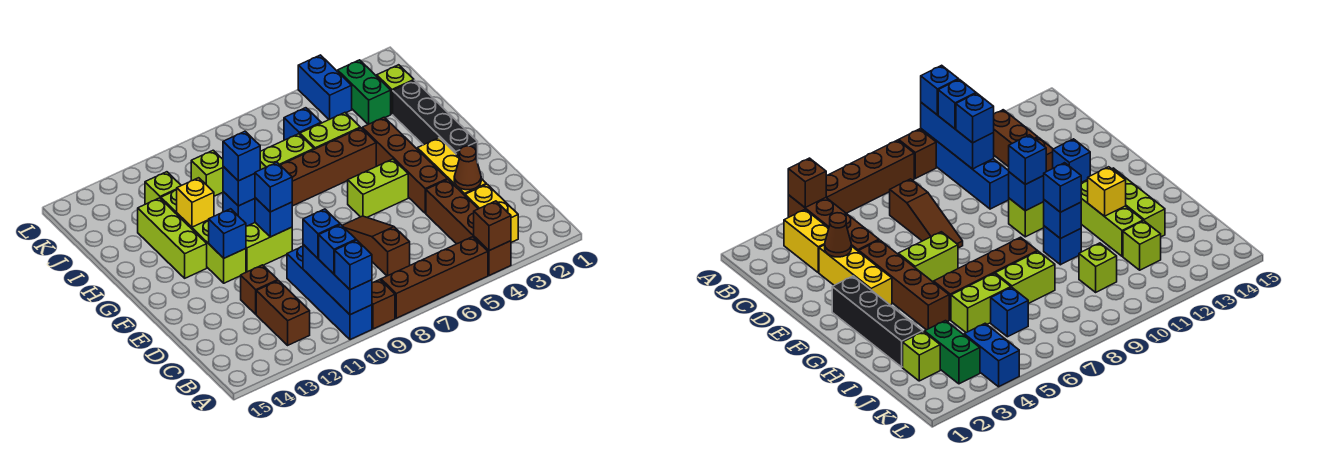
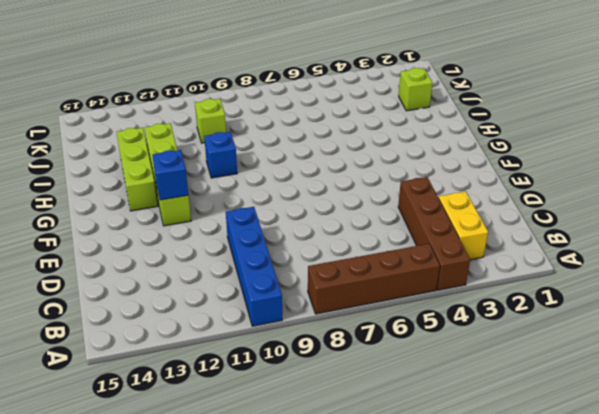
none -> brown brick A9 level 1
none -> brown brick B12:C12 level 1
none -> brown slope C7:E7 level 1 top C
none -> yellow brick D3:F3 level 1

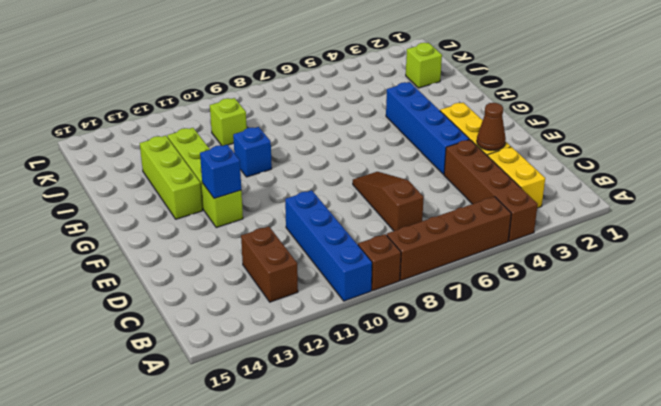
blue brick E4:H4 level 1 -> brown brick E4:H4 level 1
none -> brown brick D12 level 1
none -> black brick F2:I2 level 1
none -> lime brick F5:F6 level 1
none -> lime brick F10:F11 level 1

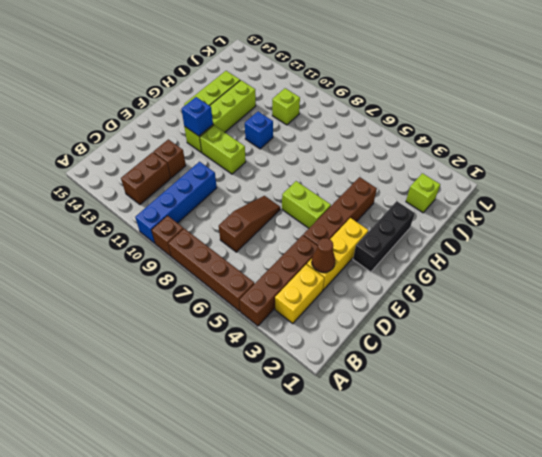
black brick F2:H2 level 1 -> black brick F2:I2 level 1
none -> brown brick H5:H8 level 1
none -> lime brick I5:I6 level 1
none -> lime brick I7:I8 level 1
none -> green brick J3:K3 level 1

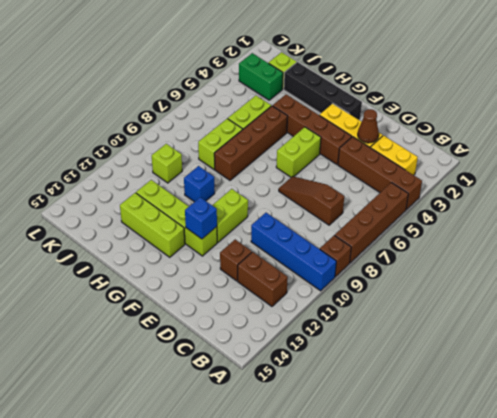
none -> blue brick J6 level 1
none -> lime brick J12 level 1
none -> blue brick K4:L4 level 1
none -> brown brick A4 level 2

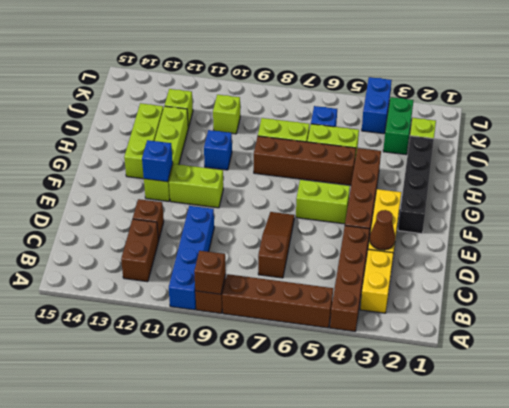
brown brick A9 level 2 -> brown brick A4 level 2
none -> blue brick A10:C10 level 2
none -> blue brick F10 level 2
none -> blue brick H10 level 2
none -> yellow brick H12 level 2

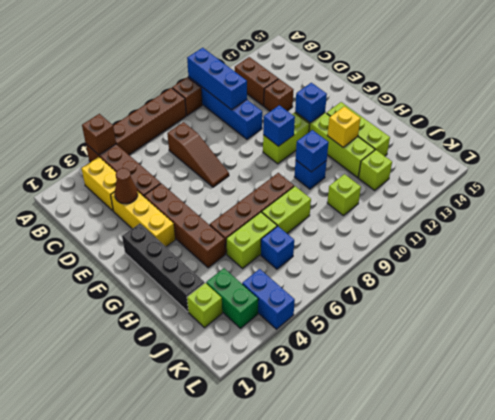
none -> lime brick F5:F6 level 1
none -> blue brick A10 level 3
none -> blue brick B10 level 3
none -> blue brick C10 level 3

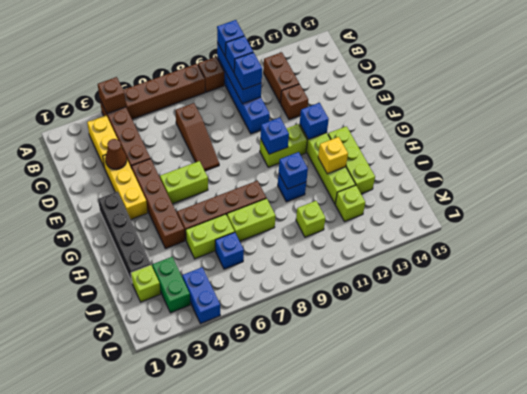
none -> blue brick F10 level 3
none -> blue brick H10 level 3

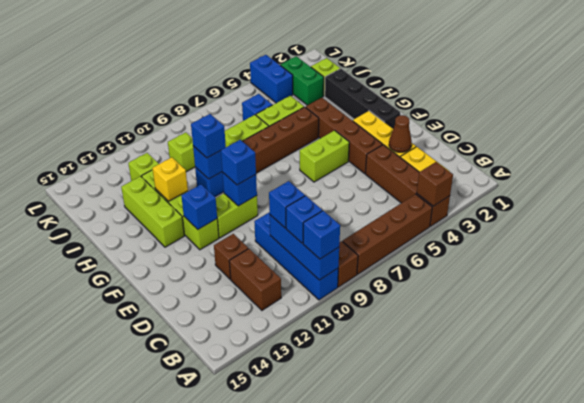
none -> brown slope C7:E7 level 1 top C

